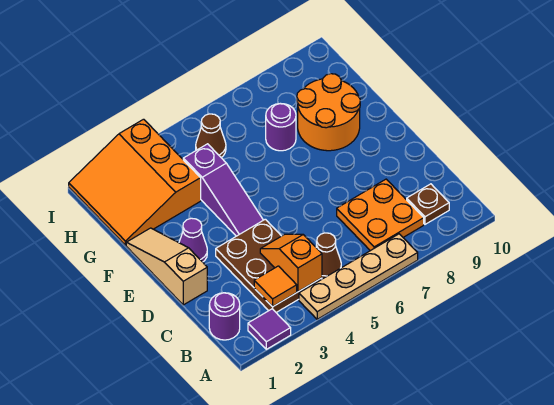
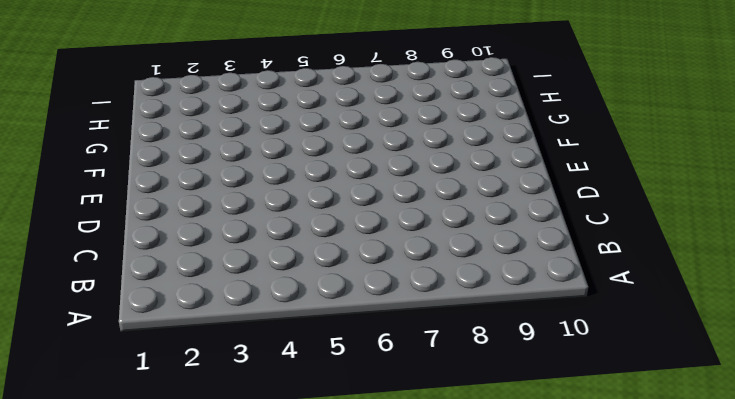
none -> purple tile A2 level 1
none -> tan plate A4:A7 level 1
none -> purple round brick B1 level 1

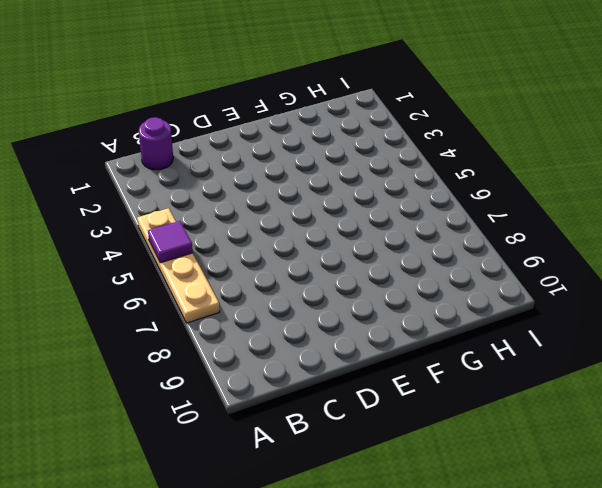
purple tile A5 level 2 -> purple tile A2 level 1
none -> brown plate B3:D4 level 1
none -> brown cone B5 level 1
none -> orange plate B7:C8 level 1

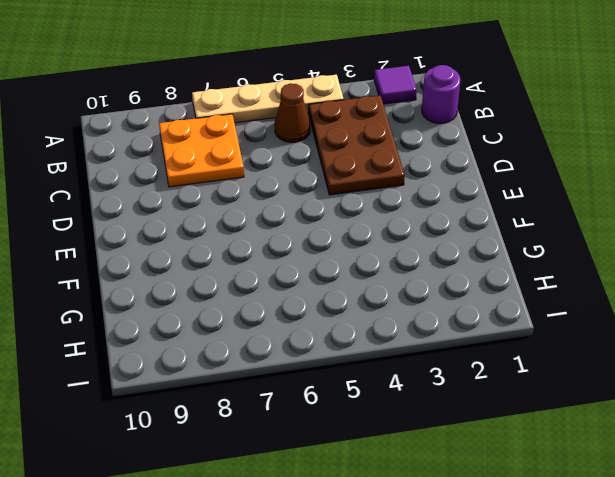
none -> brown plate B9 level 1
none -> tan slope D1:F1 level 1 top D
none -> purple cone E2 level 1

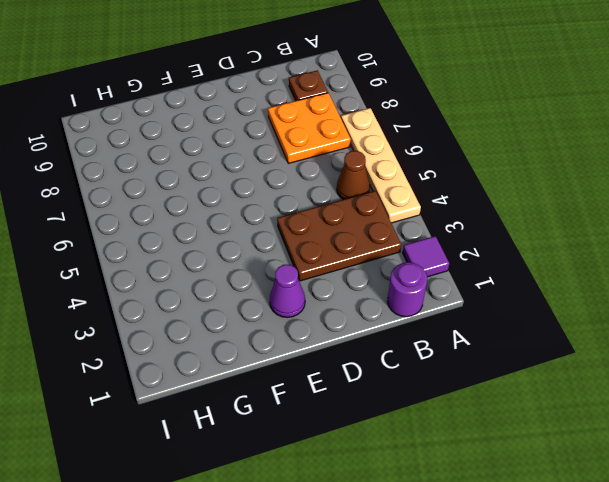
none -> tan slope D1:F1 level 1 top D
none -> purple slope E4:G4 level 1 top G
none -> orange round brick F8:G9 level 1

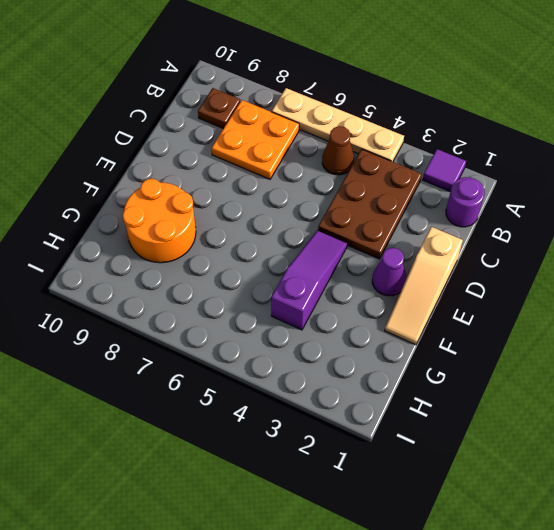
none -> orange slope G1:I3 level 1 top 3
none -> purple round brick G7 level 1
none -> brown cone H5 level 1

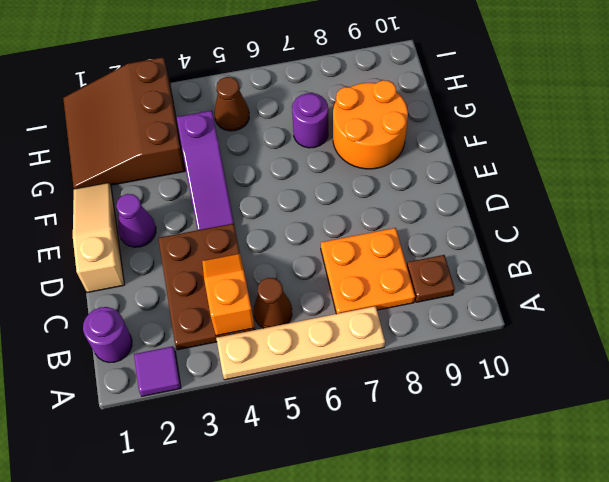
brown slope G1:I3 level 1 top 3 -> orange slope G1:I3 level 1 top 3
none -> orange tile B3 level 2

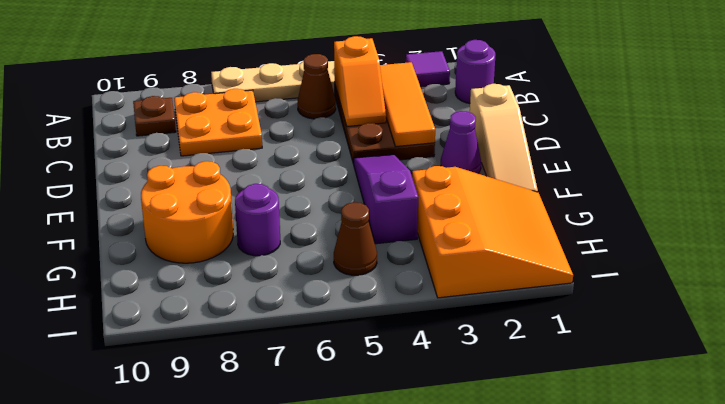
orange tile B3:D3 level 2 -> orange tile B3 level 2

